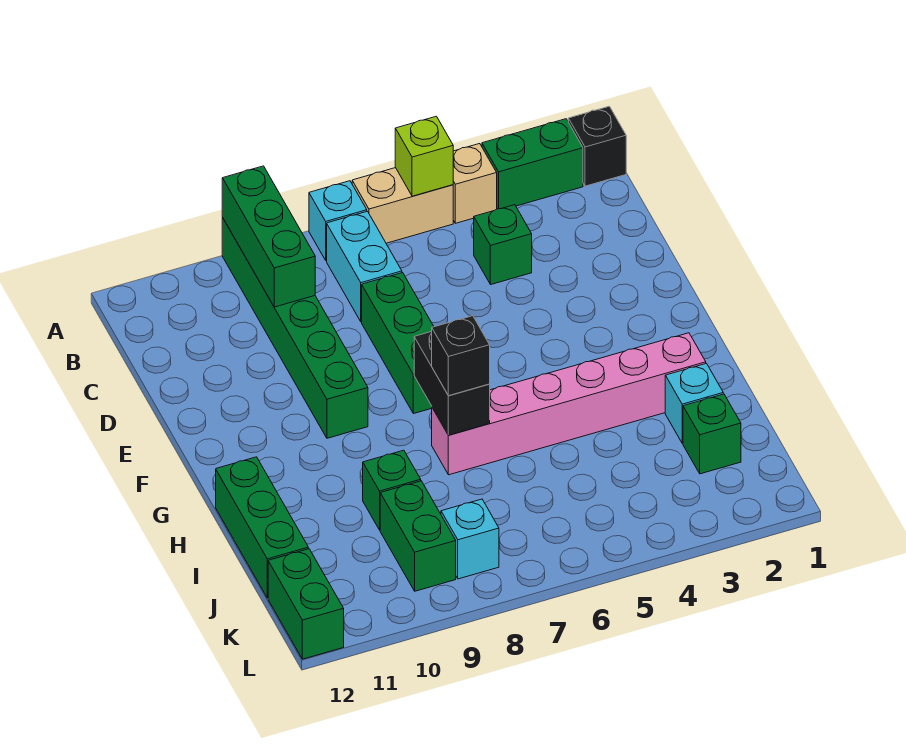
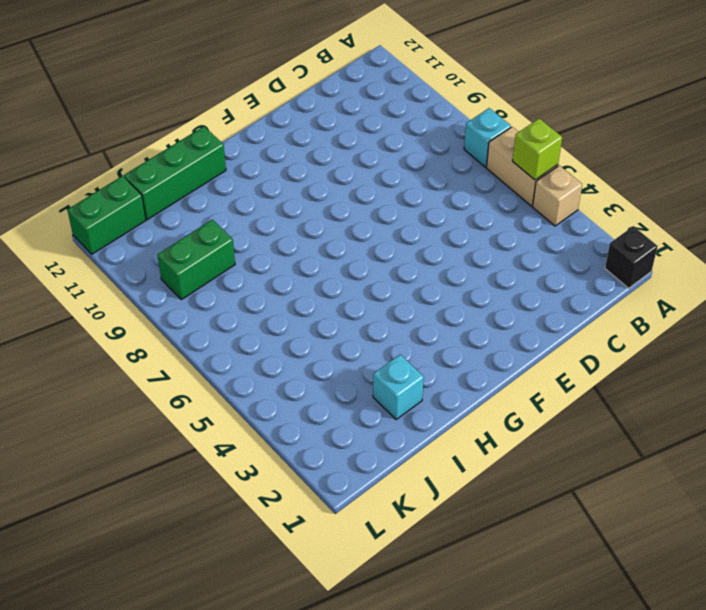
none -> green brick A2:A3 level 1
none -> green brick A9:F9 level 1
none -> cyan brick B7:C7 level 1

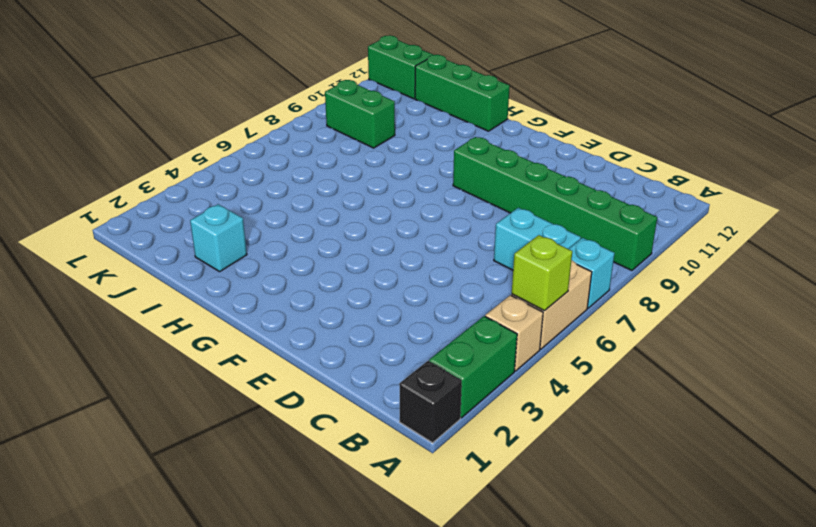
none -> green brick C4 level 1
none -> green brick D7:F7 level 1
none -> pink brick H2:H7 level 1

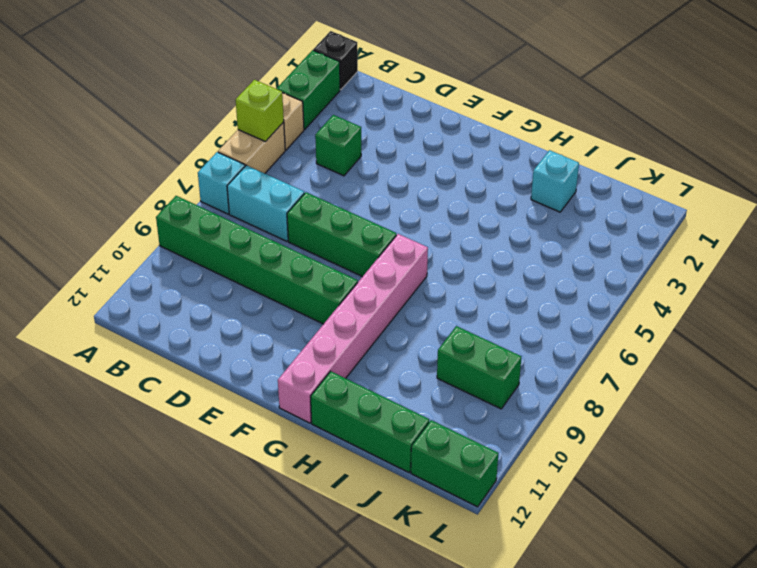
pink brick G7:G12 level 1 -> pink brick H2:H7 level 1
none -> green brick I9 level 1
none -> green brick J2 level 1
none -> cyan brick K8 level 1

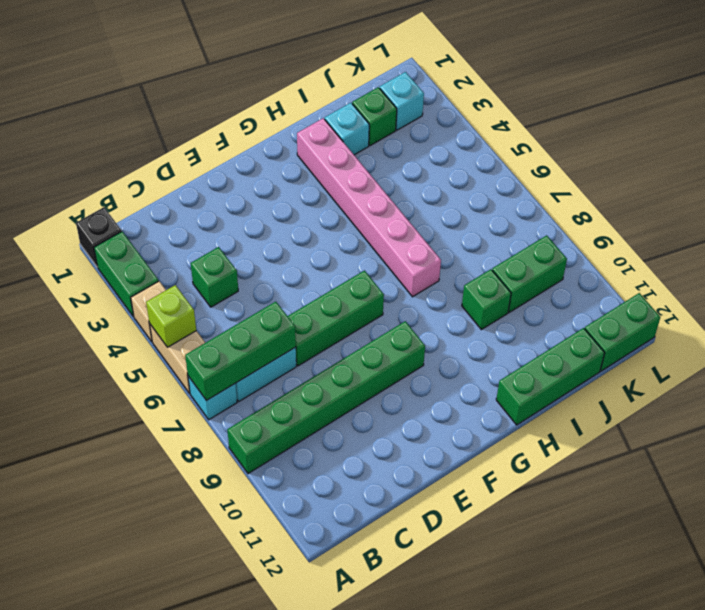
green brick A7:C7 level 2 -> green brick A9:C9 level 2
cyan brick K2 level 1 -> cyan brick K8 level 1
none -> black brick G7:H7 level 2
none -> black brick H7 level 3

